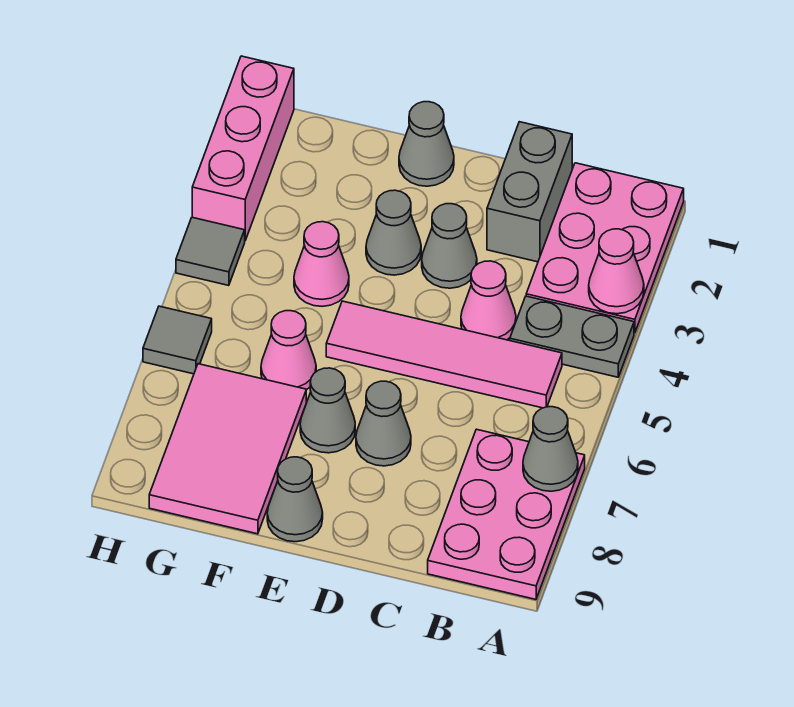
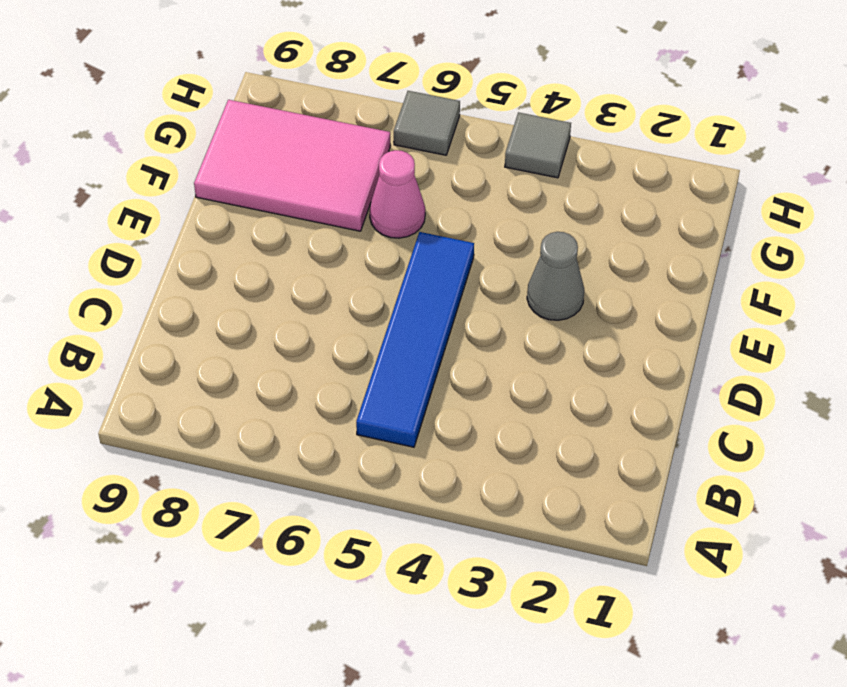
blue tile B5:E5 level 1 -> pink tile B5:E5 level 1
none -> pink plate A1:B3 level 1
none -> grey plate A4:B4 level 1
none -> pink plate A7:B9 level 1

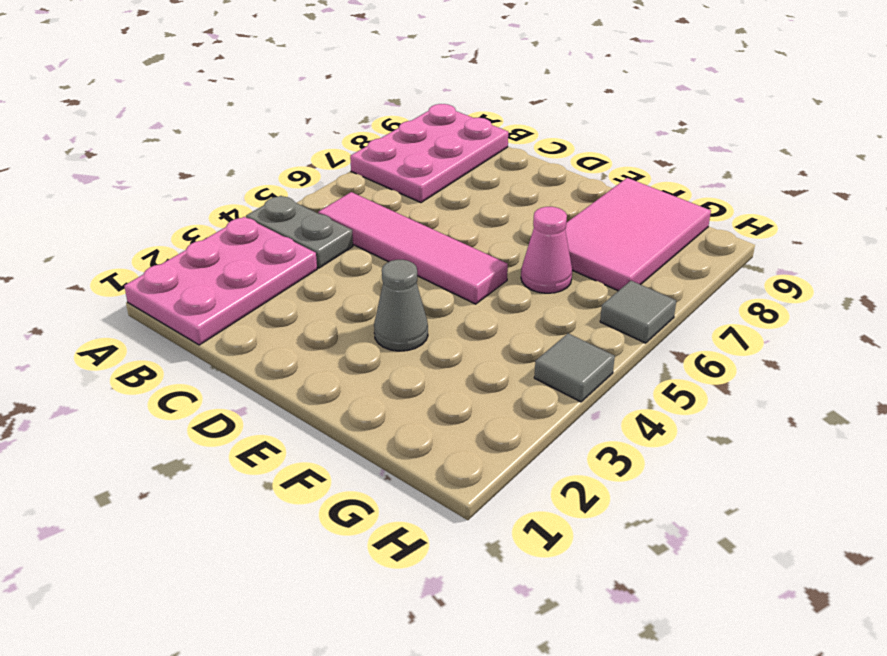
none -> grey brick C1:C2 level 1
none -> pink cone C4 level 1
none -> grey cone D3 level 1

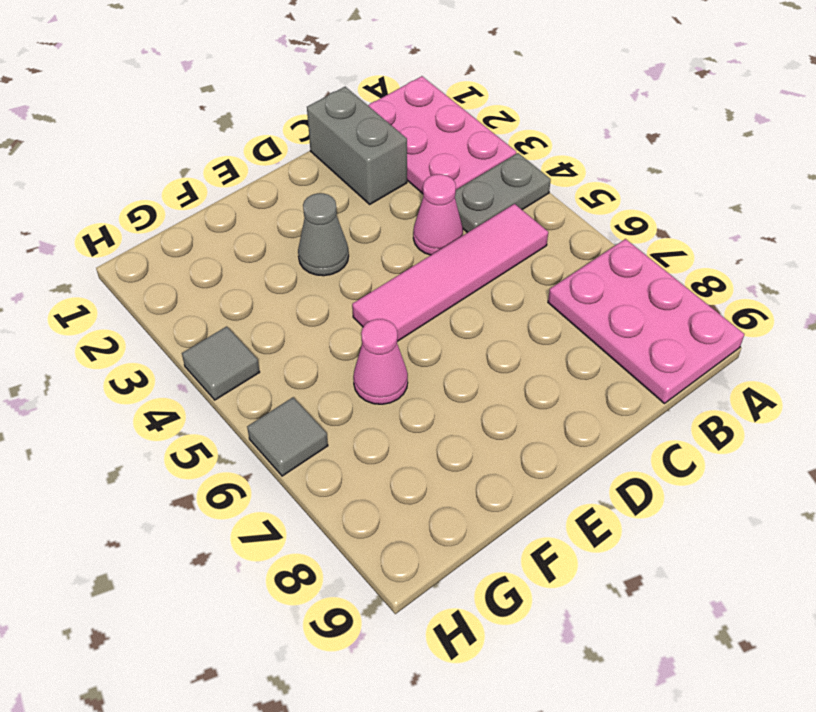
none -> grey cone D3 level 1
none -> grey cone D7 level 1
none -> grey cone E1 level 1

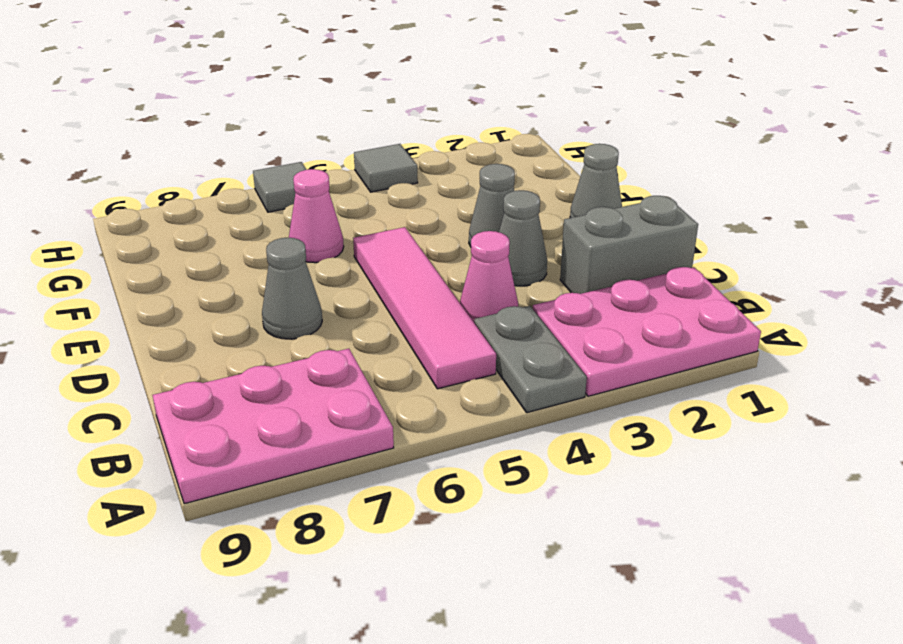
none -> grey cone E7 level 1
none -> grey cone E9 level 1
none -> pink cone F4 level 1

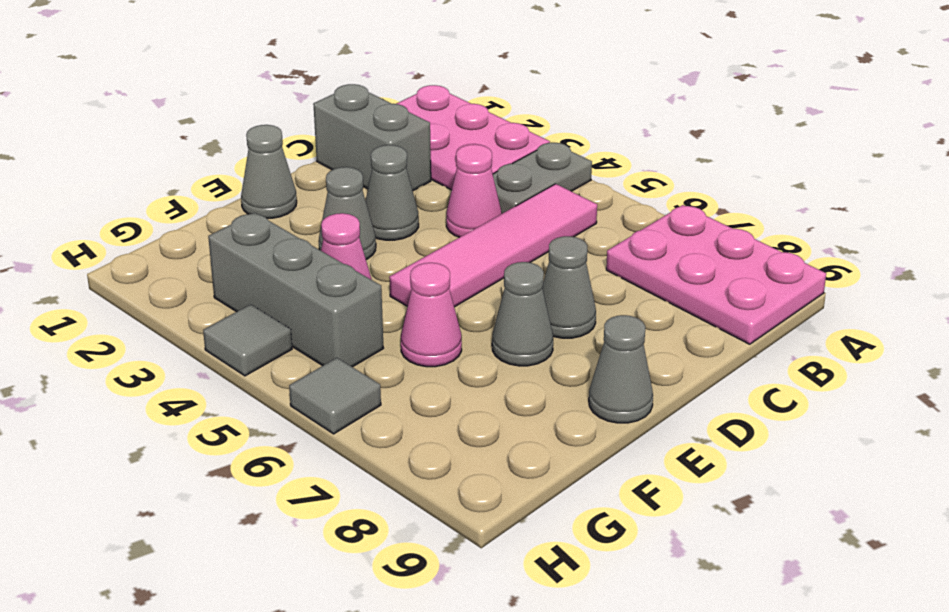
grey brick G3:G5 level 1 -> none
none -> pink tile F7:G9 level 1
none -> pink brick H1:H3 level 1
none -> pink cone A3 level 2

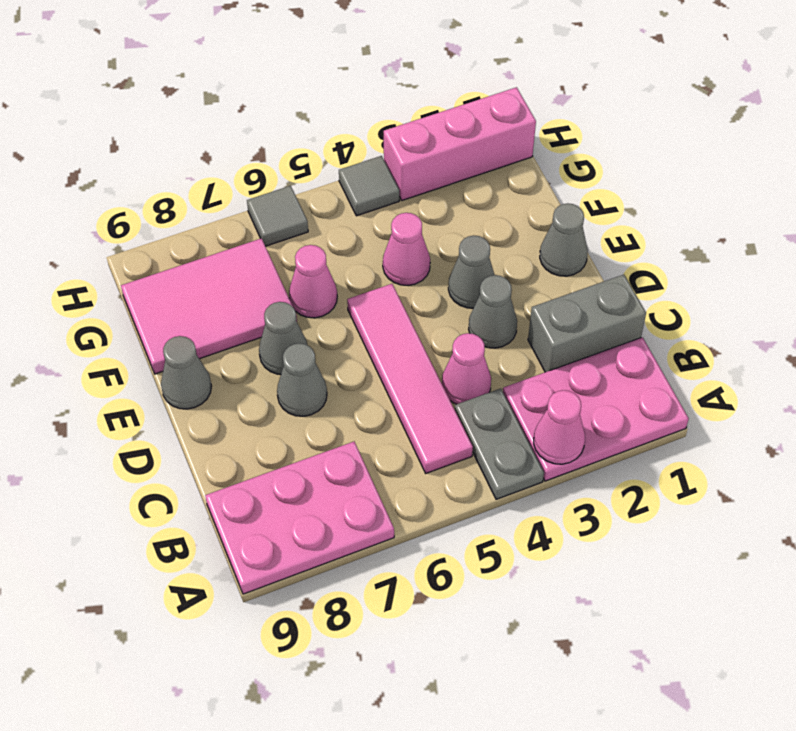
none -> grey cone A7 level 2

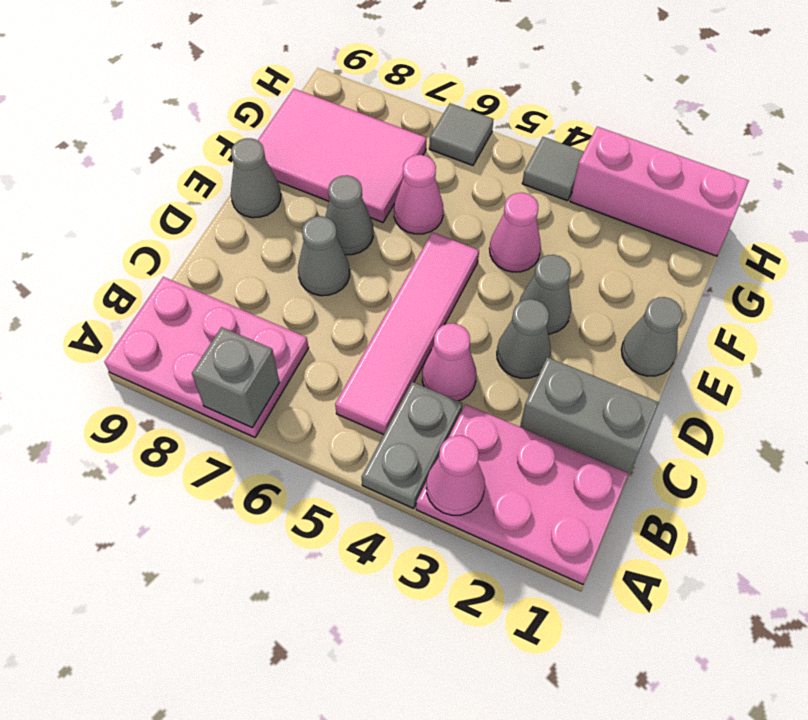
grey brick A7 level 2 -> grey cone A7 level 2

